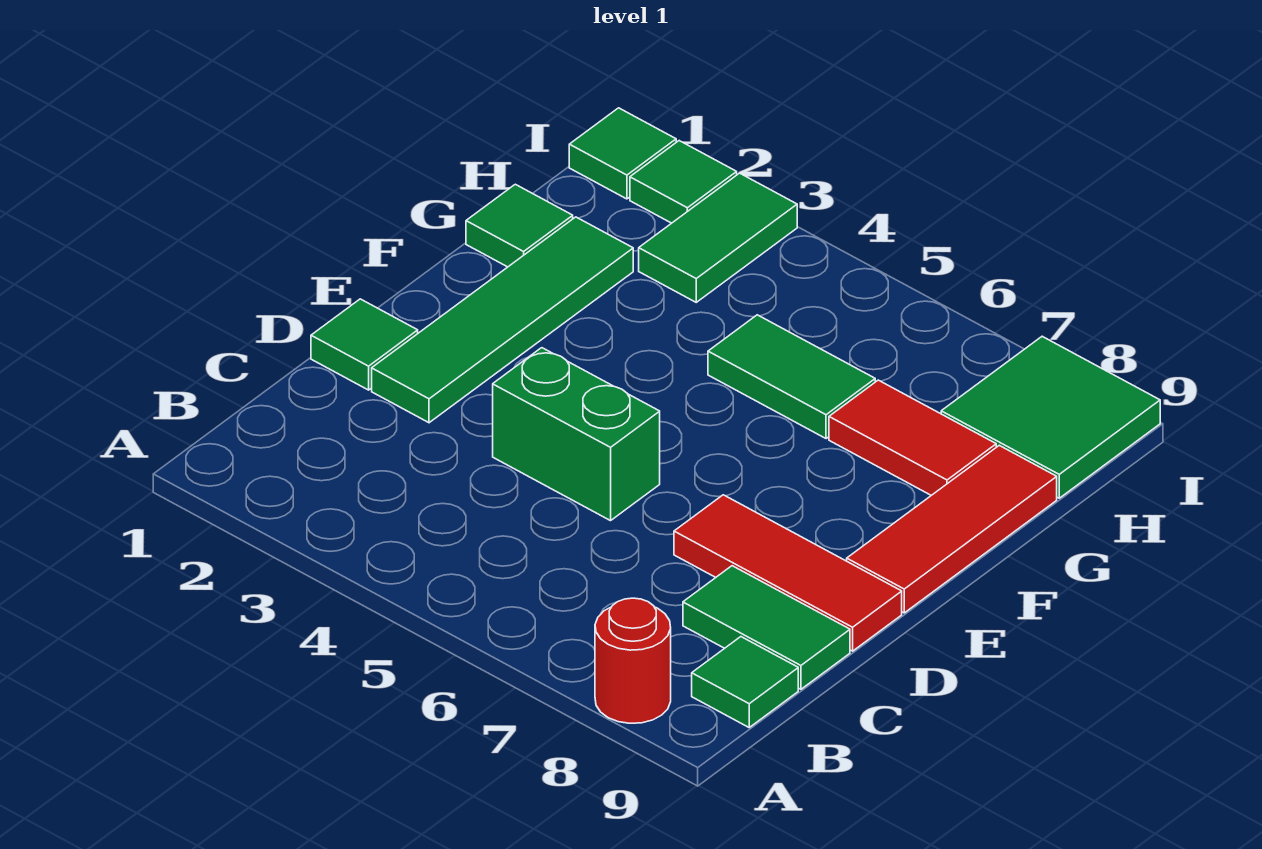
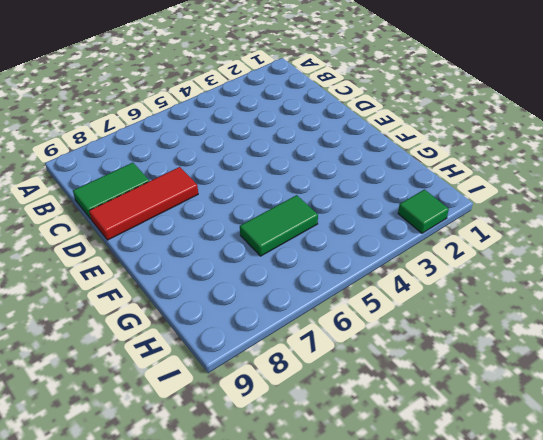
none -> red round brick A8 level 1
none -> green tile B9 level 1
none -> green tile D1 level 1

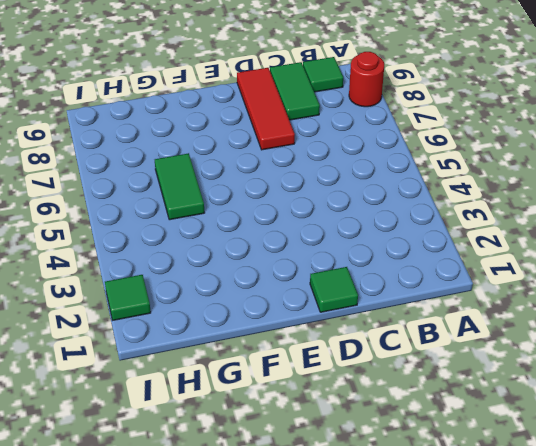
none -> green tile D2:G2 level 1
none -> green brick D4:D5 level 1
none -> red tile E9:G9 level 1

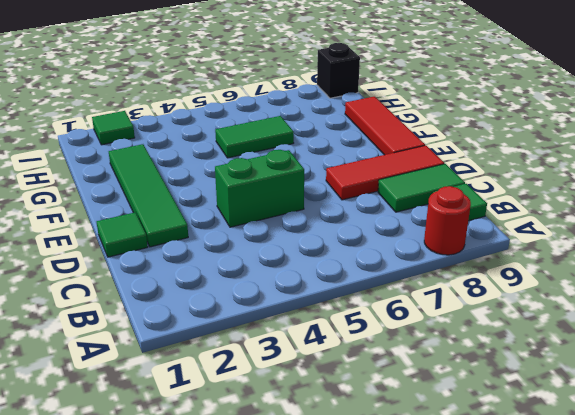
black brick I9 level 1 -> green tile H8:I9 level 1
none -> green tile G1 level 1
none -> red tile G7:G8 level 1
none -> green tile H3:I3 level 1

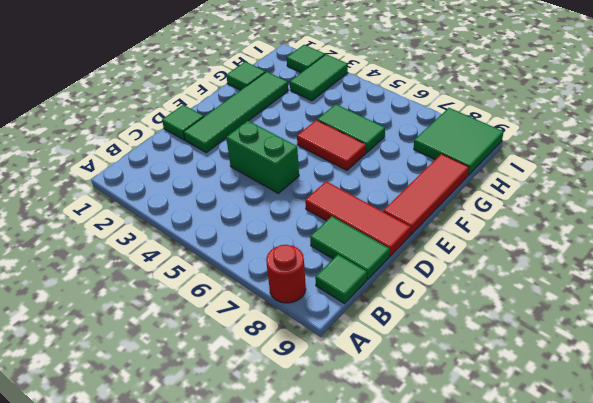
red tile F5:F6 level 1 -> red tile G7:G8 level 1
none -> green tile I1 level 1

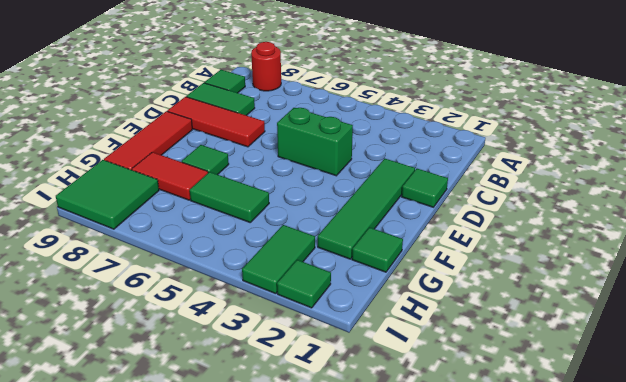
green tile F7 level 1 -> green tile I1 level 1

